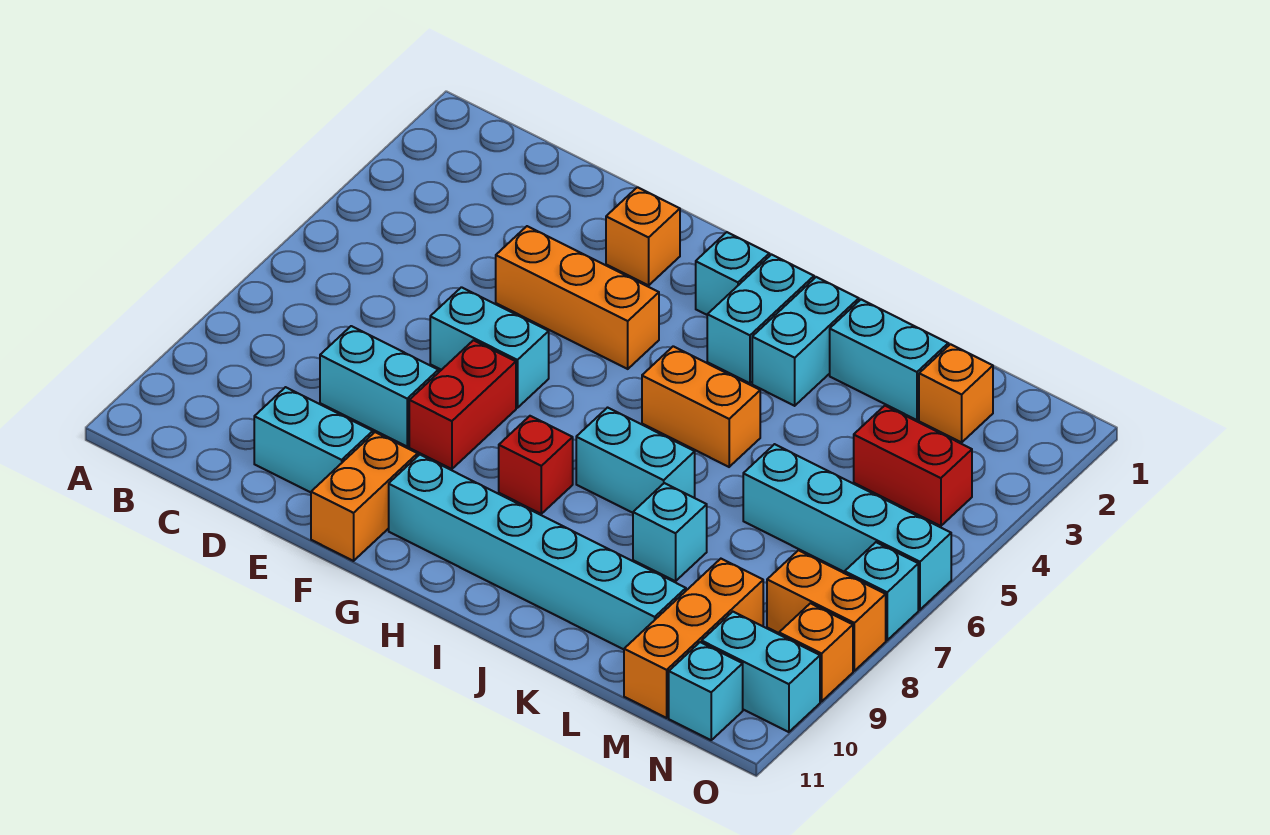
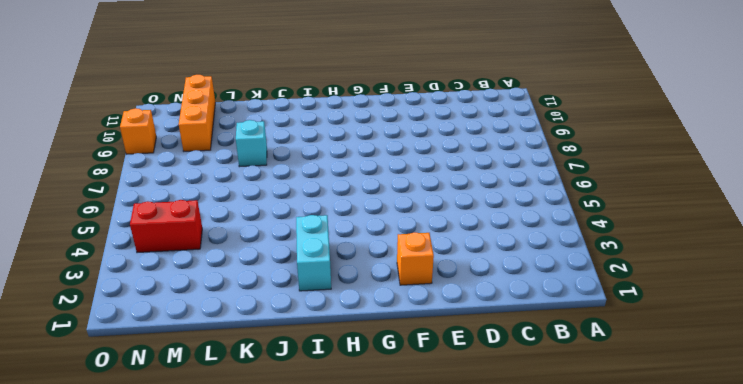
none -> cyan brick D8:E8 level 1
none -> cyan brick D10:E10 level 1
none -> orange brick E4:G4 level 1

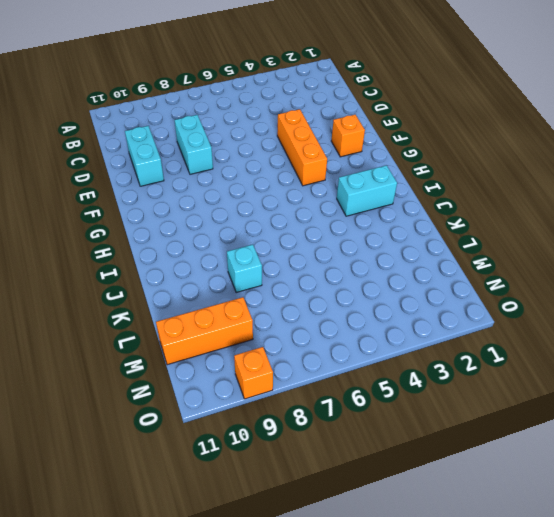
none -> cyan brick E6:F6 level 1
none -> red brick F7:F8 level 1
none -> orange brick F10:F11 level 1

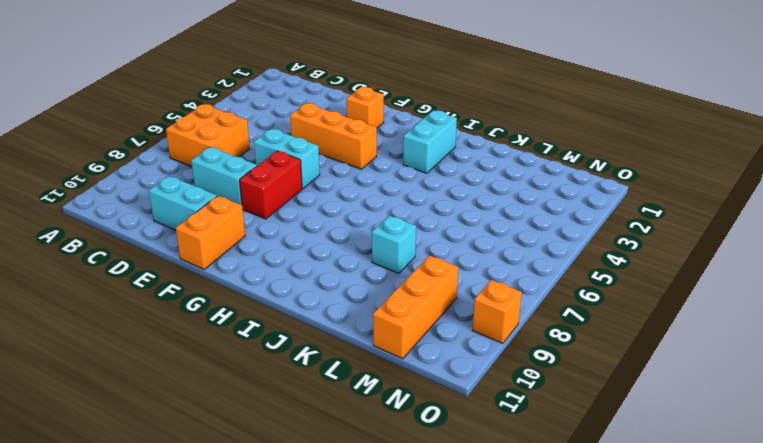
orange brick B6:C7 level 1 -> none
none -> cyan brick G10:L10 level 1
none -> cyan brick H2 level 1
none -> red brick H8 level 1

